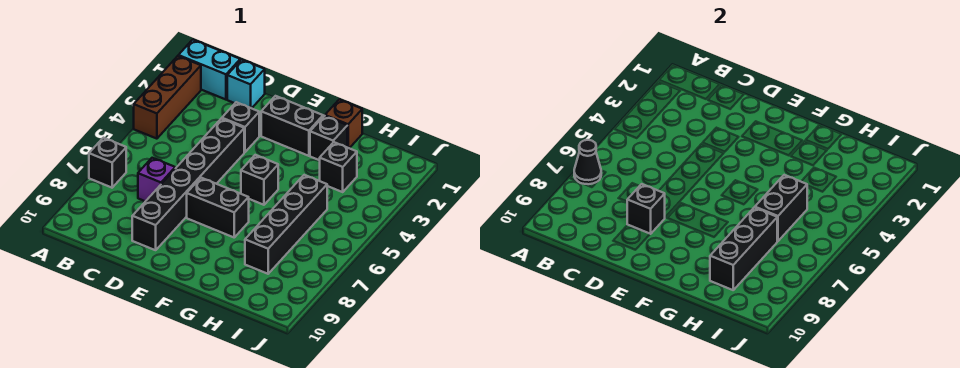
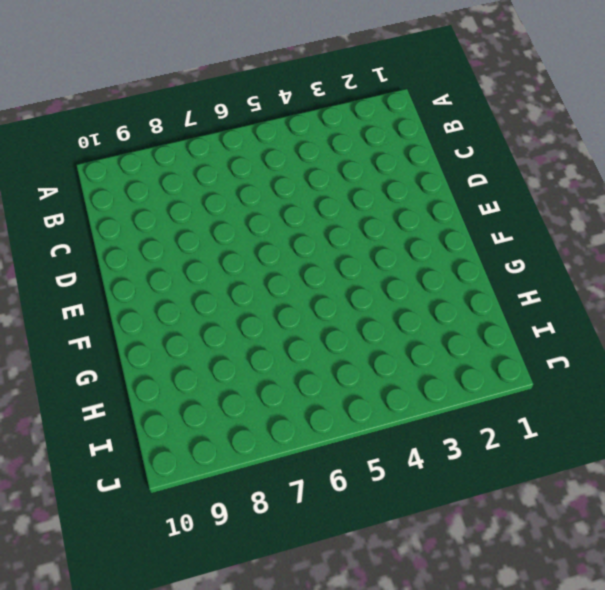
none -> cyan brick A1:B1 level 1
none -> brown brick A2:A4 level 1
none -> black brick A7 level 1

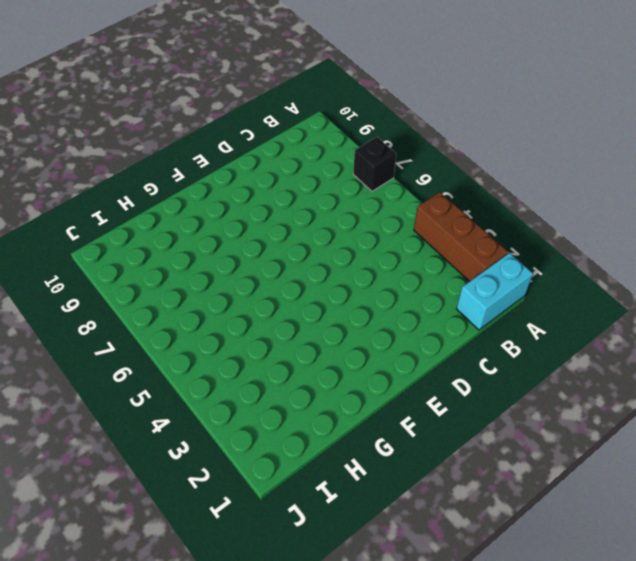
none -> cyan brick C1 level 1
none -> purple brick C7 level 1
none -> black brick D3 level 1

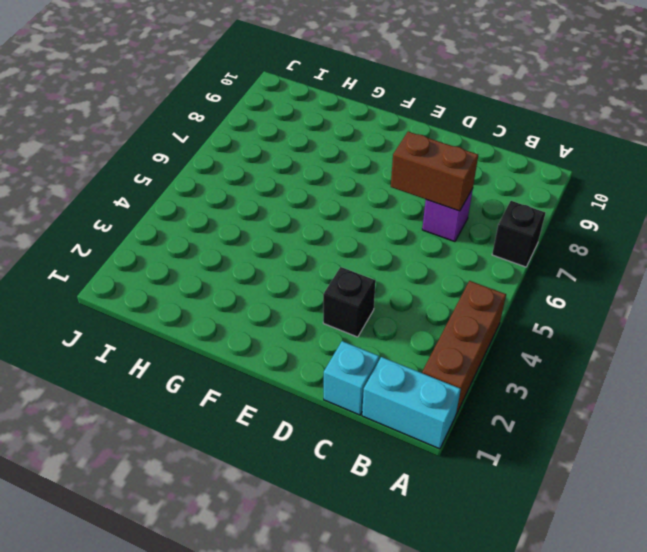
brown brick C7:D7 level 2 -> none
none -> black brick D4:D9 level 1
none -> black brick E2:F2 level 1
none -> black brick E7:F7 level 1

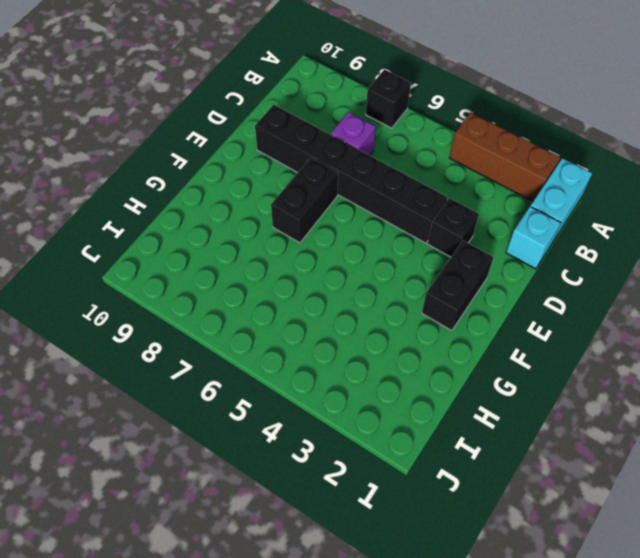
none -> black brick F5 level 1
none -> brown brick G1 level 1
none -> black brick G2 level 1

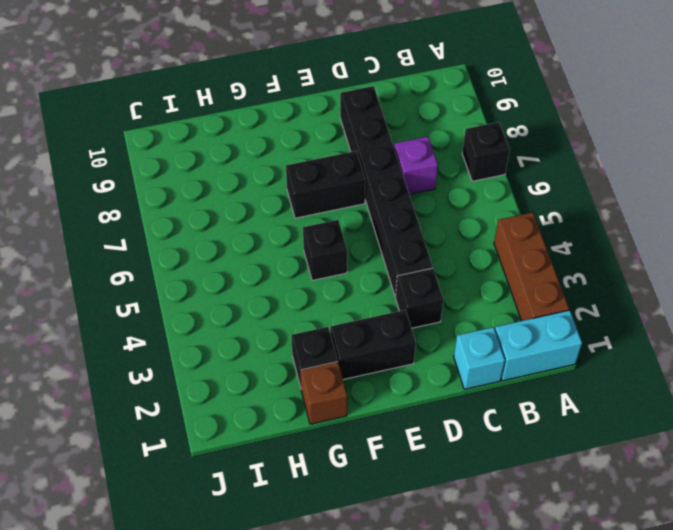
none -> black brick H3 level 1
none -> black brick H5:H8 level 1
none -> black cone A7 level 2

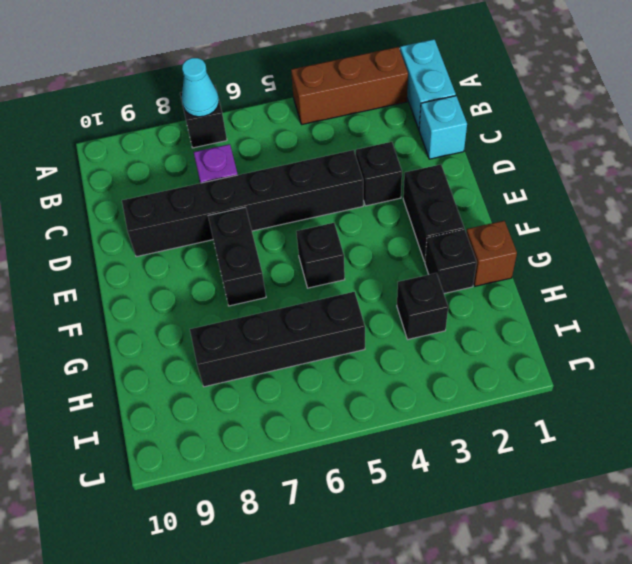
cyan cone A7 level 2 -> black cone A7 level 2
none -> black brick D8 level 2
none -> black brick H5:H6 level 2
none -> black brick H7:H9 level 2

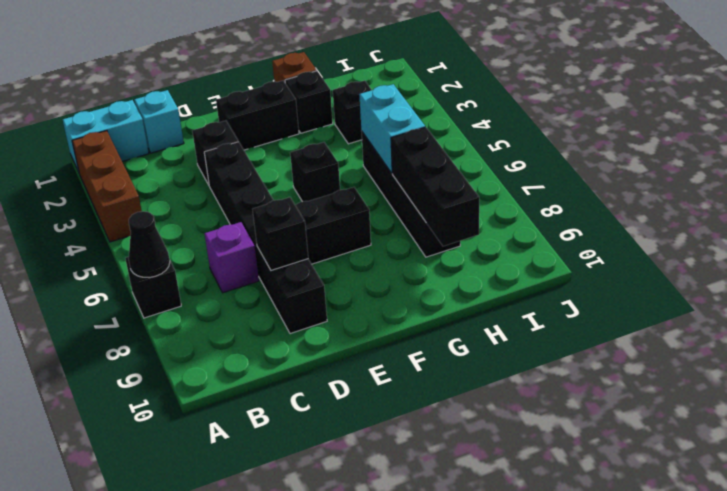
cyan brick H5:H6 level 2 -> black brick H5:H6 level 2

